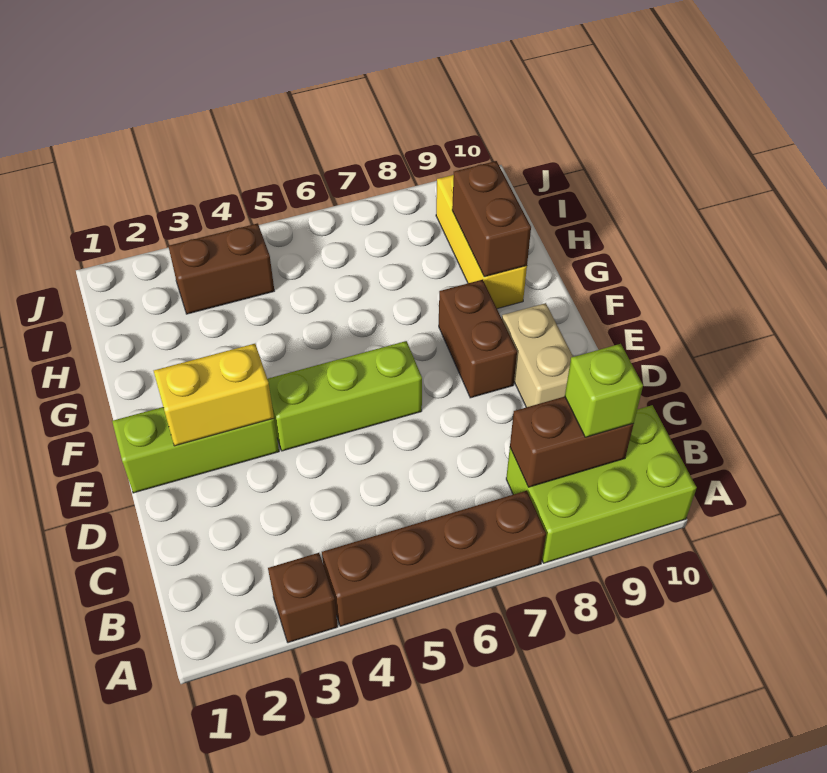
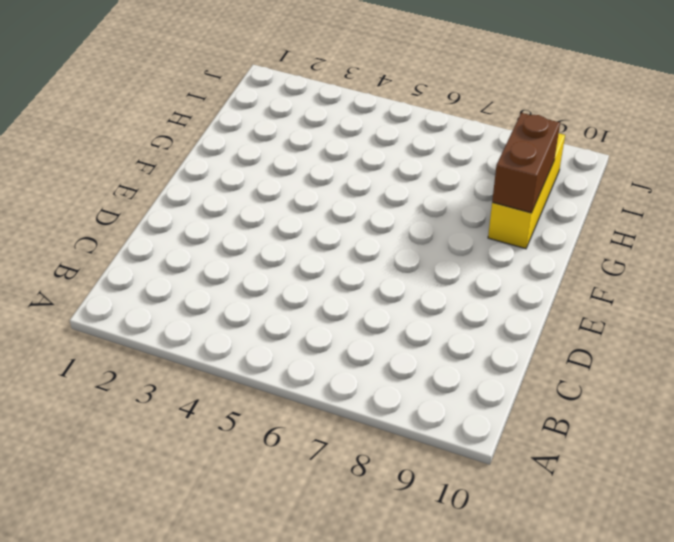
none -> brown brick A3 level 1
none -> brown brick A4:A7 level 1
none -> lime brick A8:B10 level 1

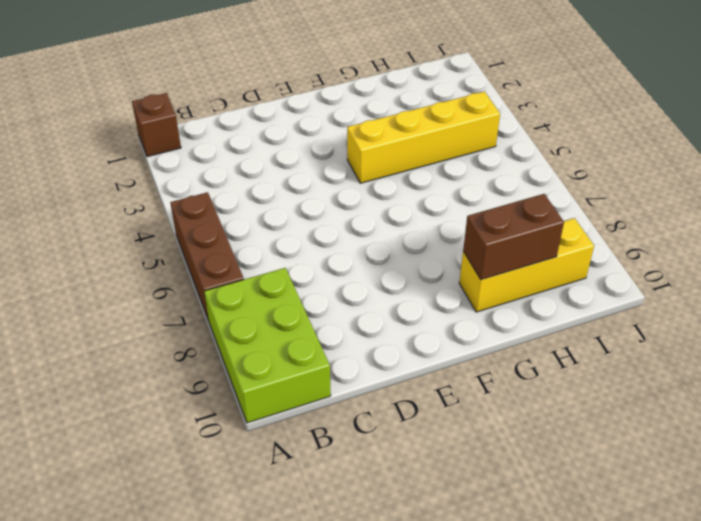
brown brick A1 level 1 -> brown brick A3 level 1
brown brick A5:A7 level 1 -> brown brick A4:A7 level 1
yellow brick F4:I4 level 1 -> brown brick I3:I4 level 1
none -> tan brick D9:E9 level 1
none -> lime brick E1:E3 level 1
none -> lime brick E4:E6 level 1

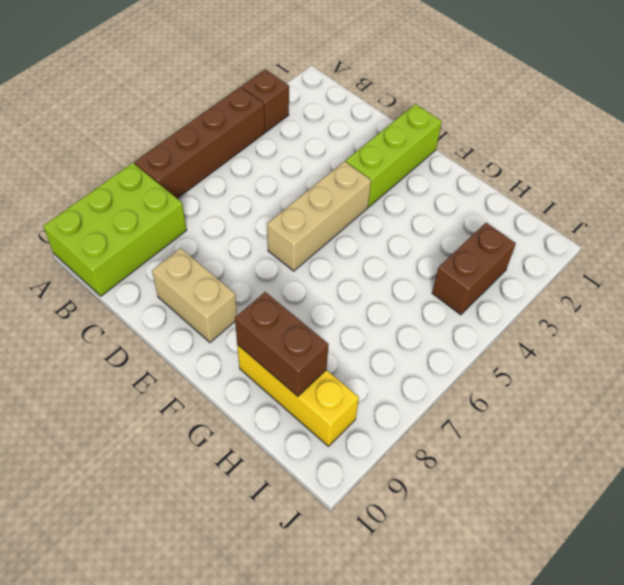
tan brick E4:E6 level 1 -> lime brick E4:E6 level 1
none -> brown brick E8:F8 level 1
none -> brown brick B8:B9 level 2
none -> yellow brick E2:E3 level 2

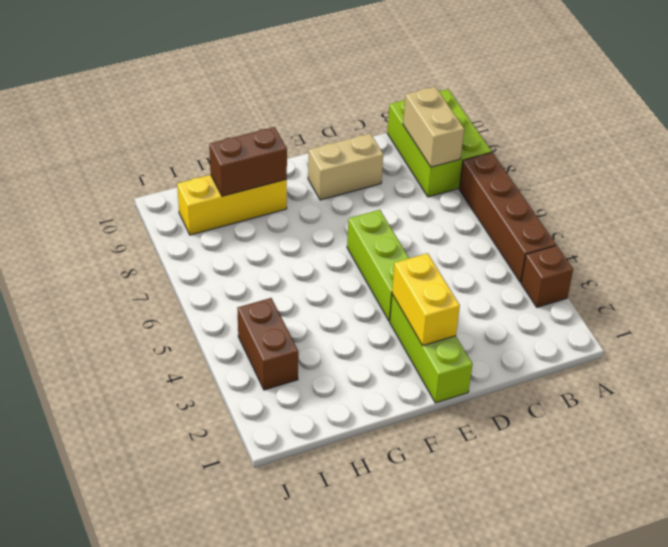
tan brick B8:B9 level 2 -> brown brick B8:B9 level 2
none -> brown brick E8:F8 level 1
none -> lime brick B9 level 3

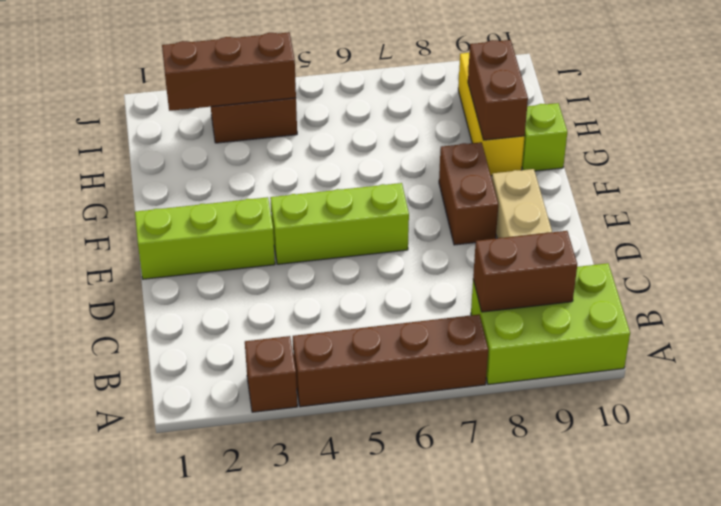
lime brick G10 level 1 -> lime brick B9 level 3
brown brick I2:I4 level 2 -> none
none -> yellow brick E2:E3 level 2

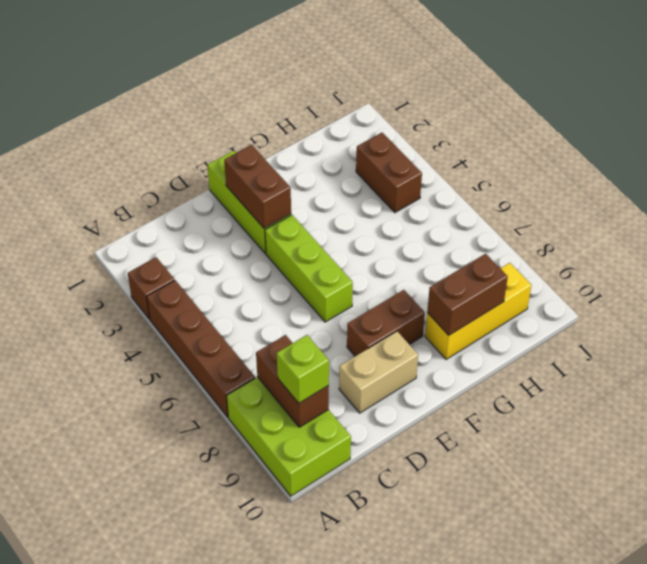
brown brick E2:E3 level 2 -> yellow brick E2:E3 level 2

